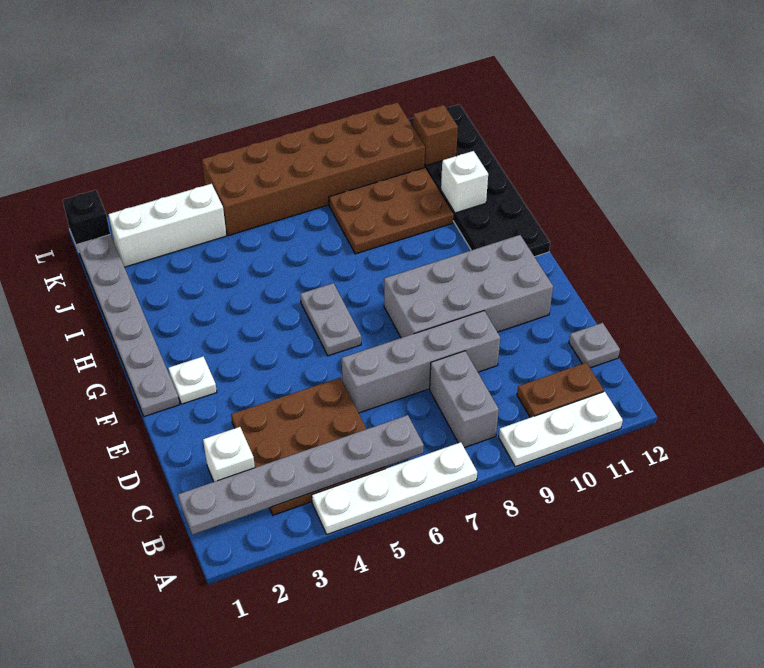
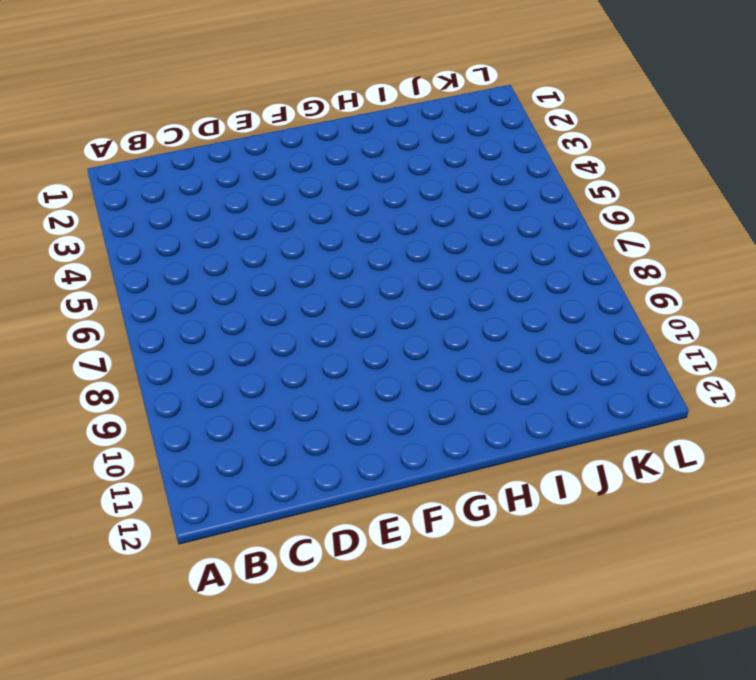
none -> white plate A4:A7 level 1
none -> white plate A9:A11 level 1
none -> brown plate B3:D5 level 1

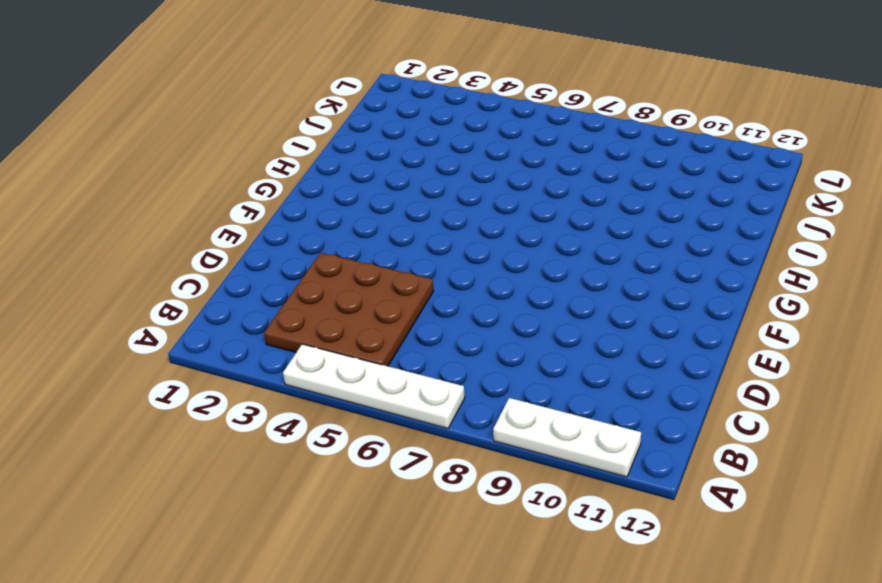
none -> grey brick B8:C8 level 1
none -> brown plate B10:B11 level 1
none -> white brick C2 level 1

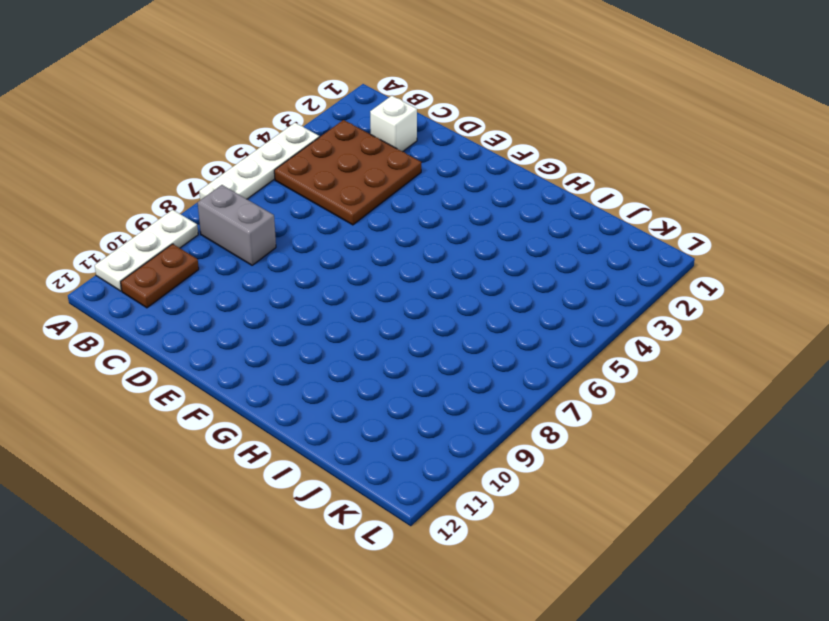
none -> grey plate C12 level 1
none -> grey brick D6:D9 level 1
none -> grey brick E8:F11 level 1

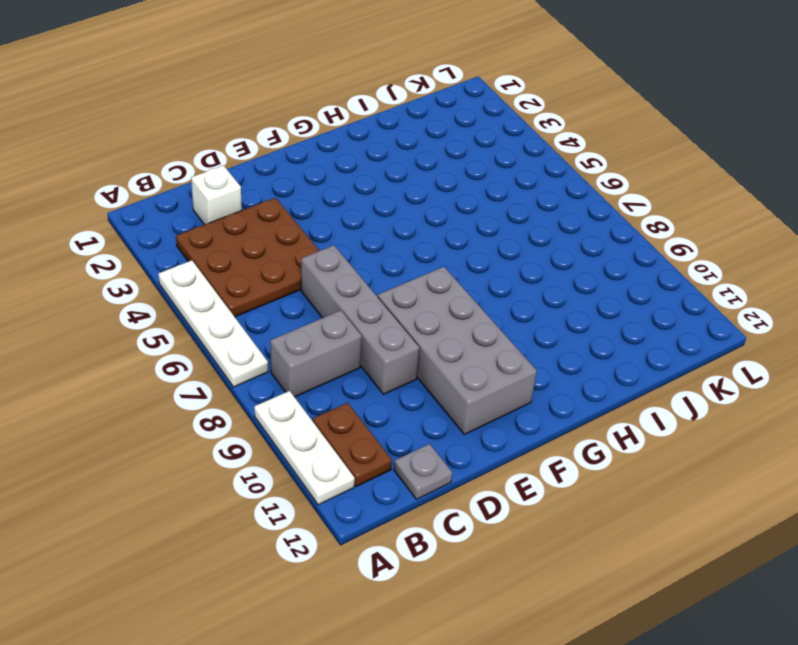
none -> grey plate F1:K1 level 1
none -> white plate F2 level 1
none -> grey plate F6:G6 level 1

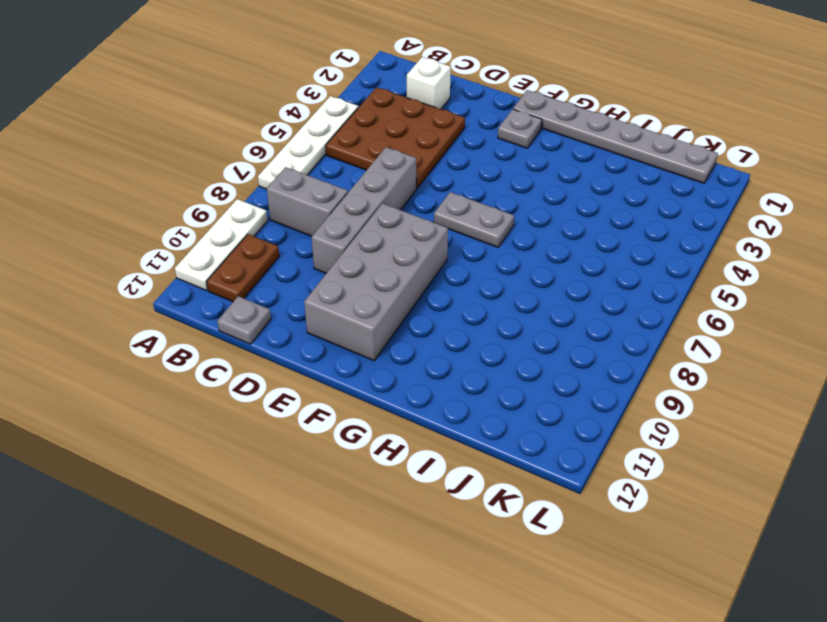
grey plate F2 level 1 -> white plate F2 level 1
none -> black plate G11:L12 level 1
none -> brown plate I8:J10 level 1
none -> white brick K2:K4 level 1

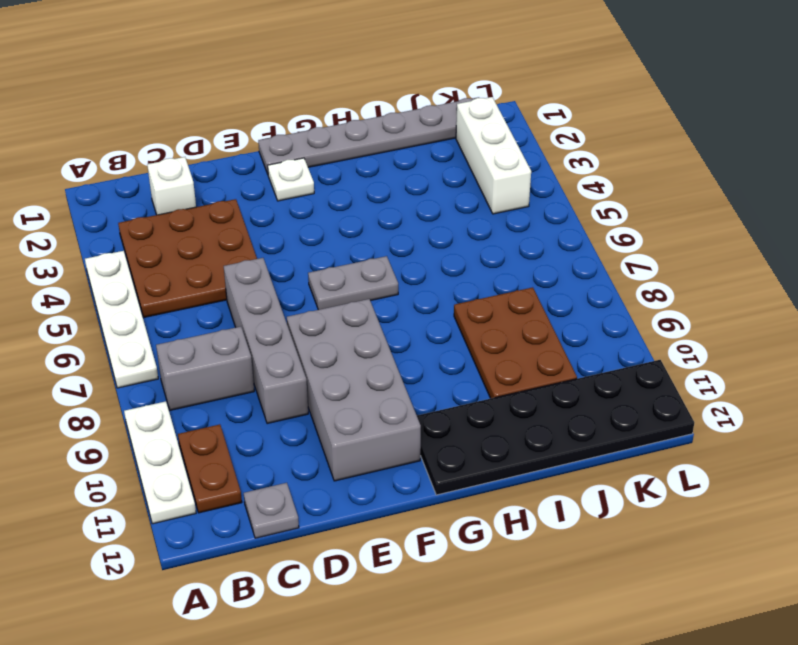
none -> brown brick K5:L10 level 1
none -> black brick L1 level 1
none -> grey plate B1:B6 level 2

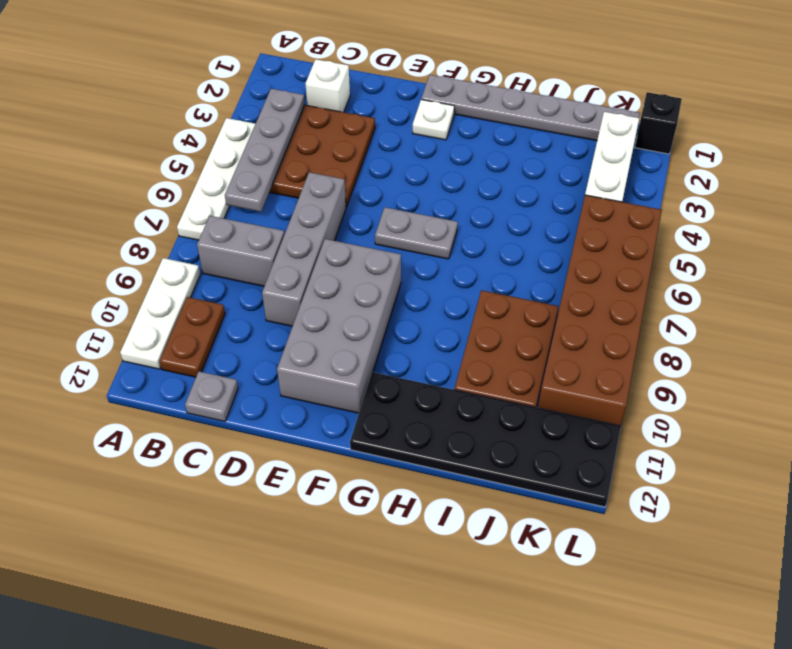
grey plate B3:B6 level 2 -> grey plate B1:B6 level 2
none -> white brick I11 level 2
none -> brown brick K11 level 2

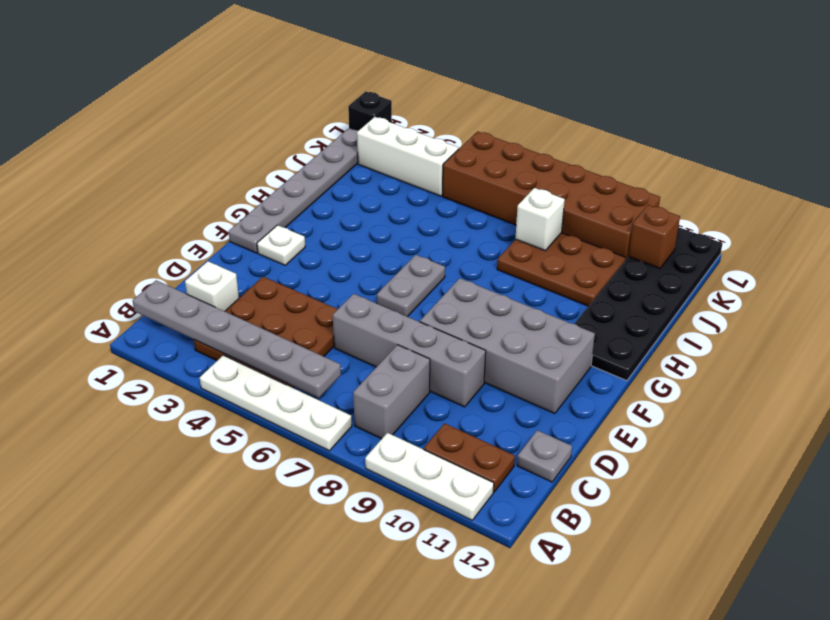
white brick J8 level 2 -> white brick I11 level 2

